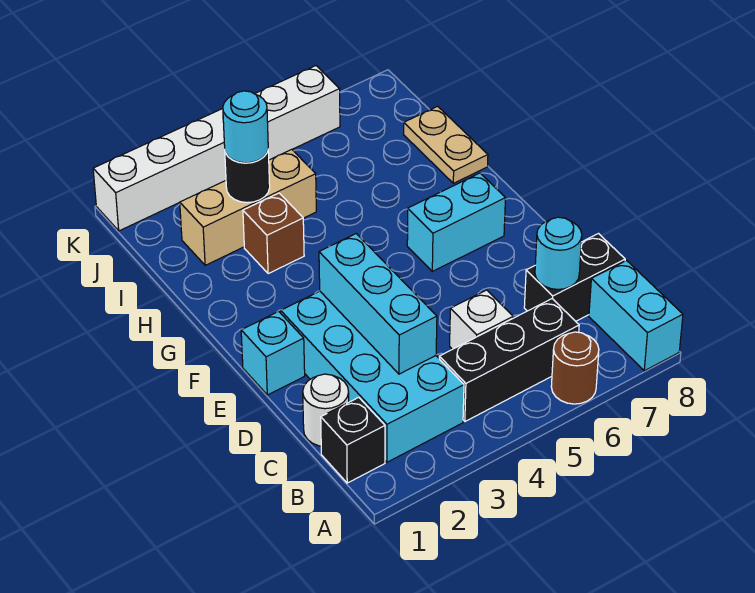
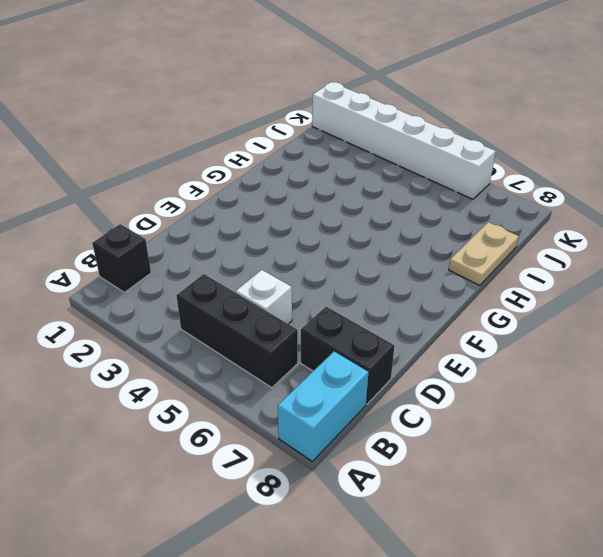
none -> brown round brick A6 level 1
none -> cyan brick B2:E3 level 1
none -> white round brick C1 level 1

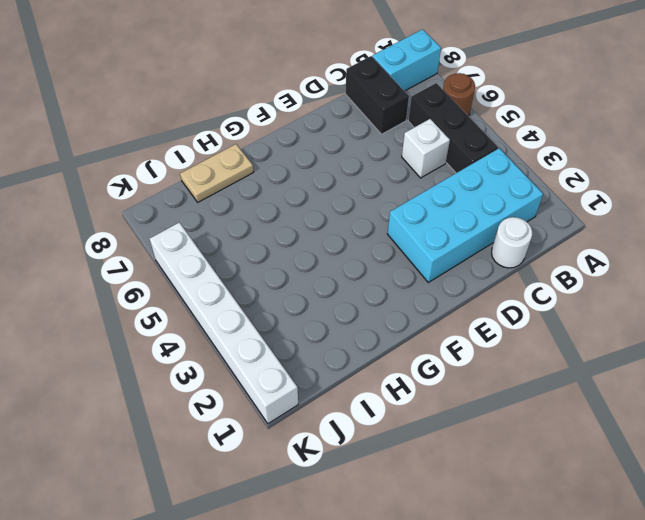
none -> black brick B1 level 1
none -> cyan brick E1 level 1
none -> cyan brick F6:F7 level 1

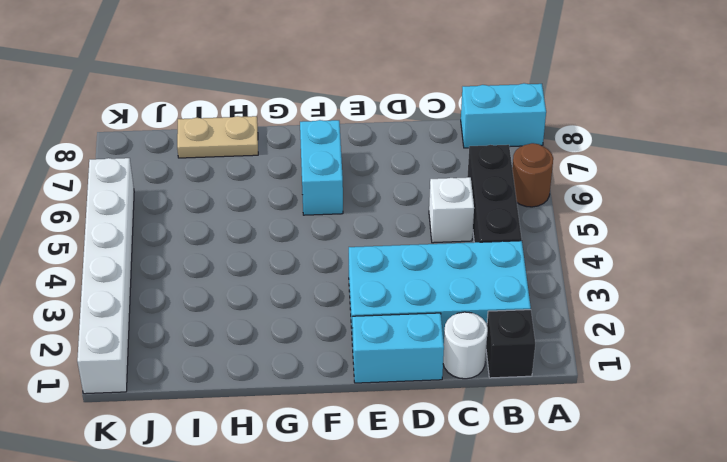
cyan brick D1:E1 level 1 -> cyan brick E1 level 1
none -> black brick C7:C8 level 1
none -> brown brick H3 level 1
none -> tan brick I2:I4 level 1

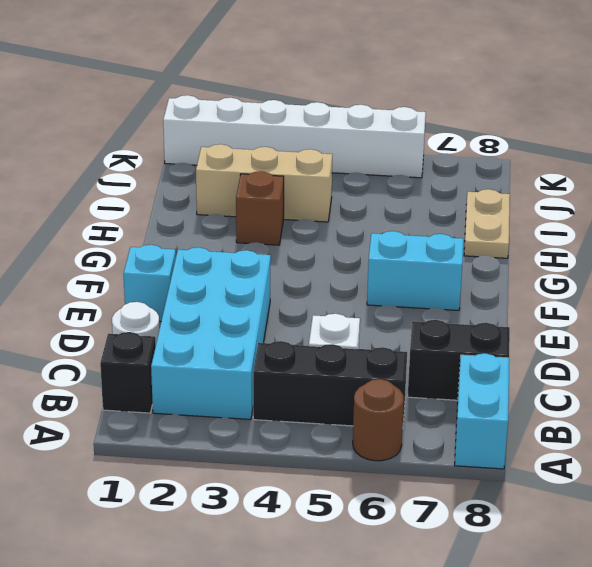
none -> cyan brick C3:E3 level 2
none -> cyan round brick C7 level 2
none -> black round brick I3 level 2

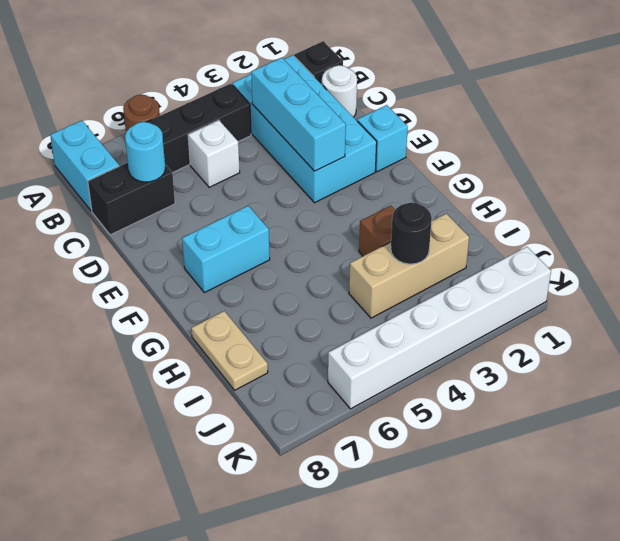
none -> cyan round brick I3 level 3

